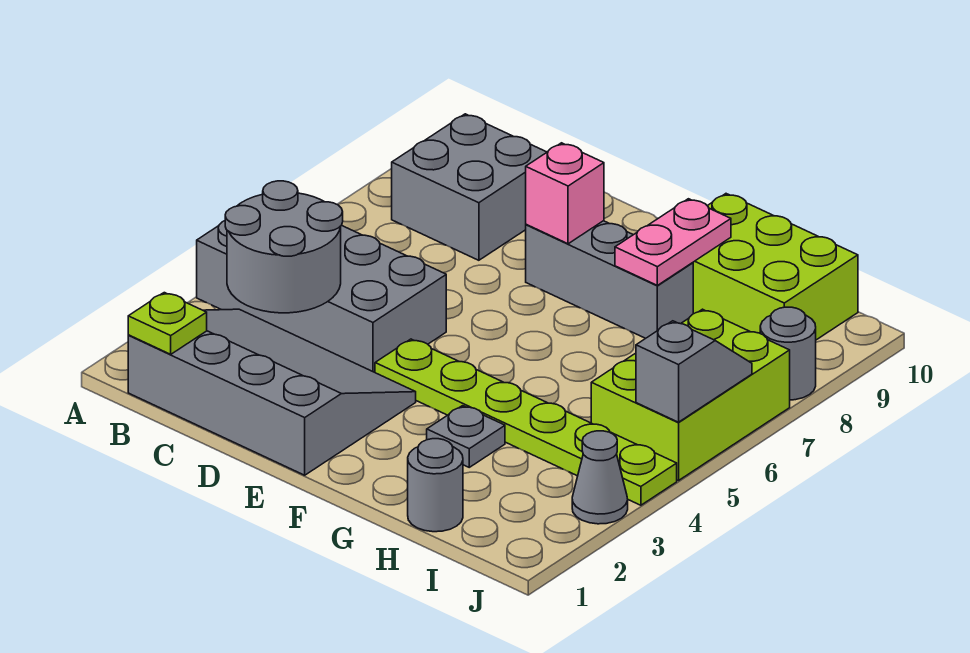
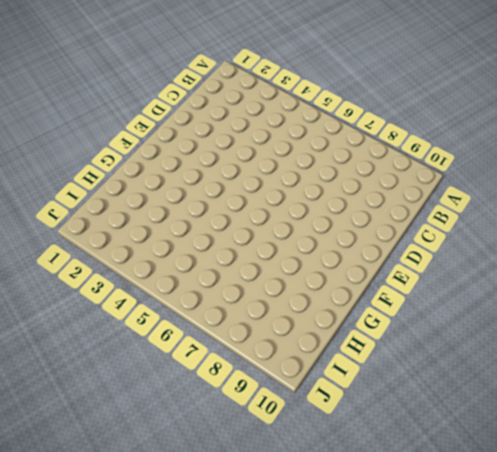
none -> grey brick A4:D5 level 1
none -> grey slope B1:E3 level 1 top 1
none -> grey brick B8:C9 level 1

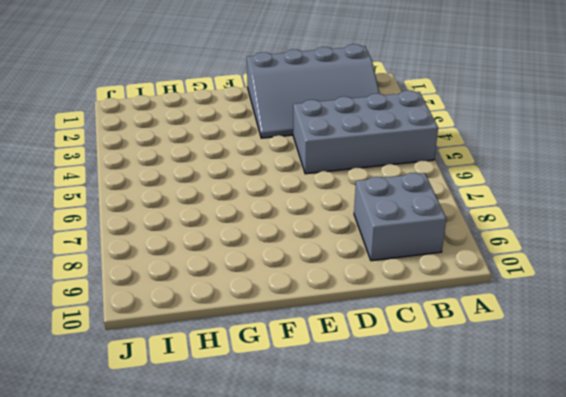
none -> lime plate E4:J4 level 1
none -> grey brick E8:G8 level 1
none -> grey plate G3 level 1

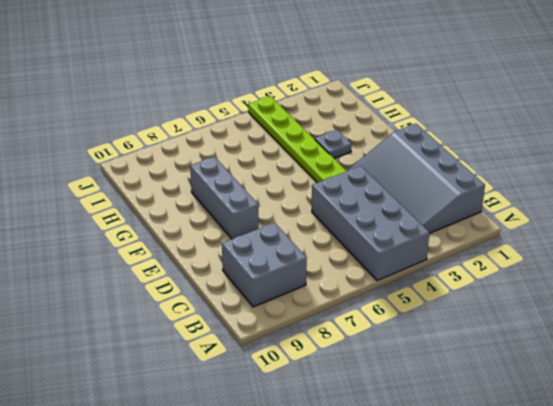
none -> lime brick G9:I10 level 1
none -> grey round brick H1 level 1
none -> lime brick I5:J7 level 1

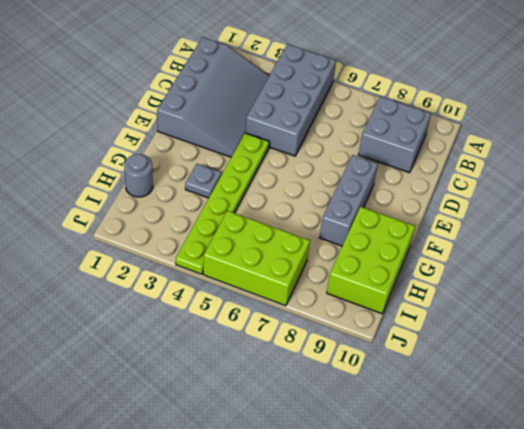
none -> grey cone J3 level 1
none -> grey round brick J8 level 1
none -> lime plate B1 level 2

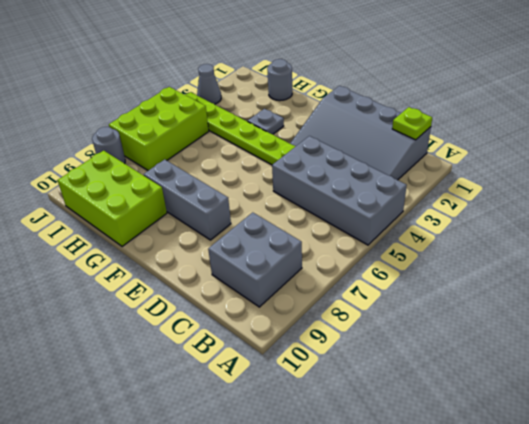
none -> grey round brick B3:C4 level 2
none -> pink brick E8 level 2
none -> pink plate G8:G9 level 2

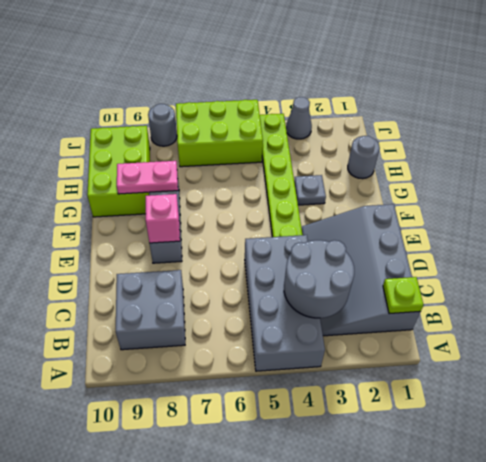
none -> grey slope J5:J6 level 2 top 5

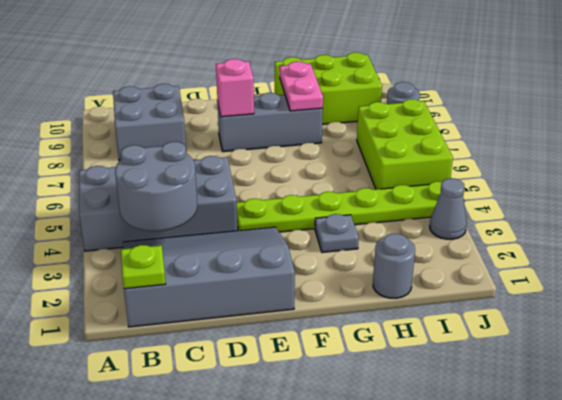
none -> grey slope J5:J6 level 2 top 5

